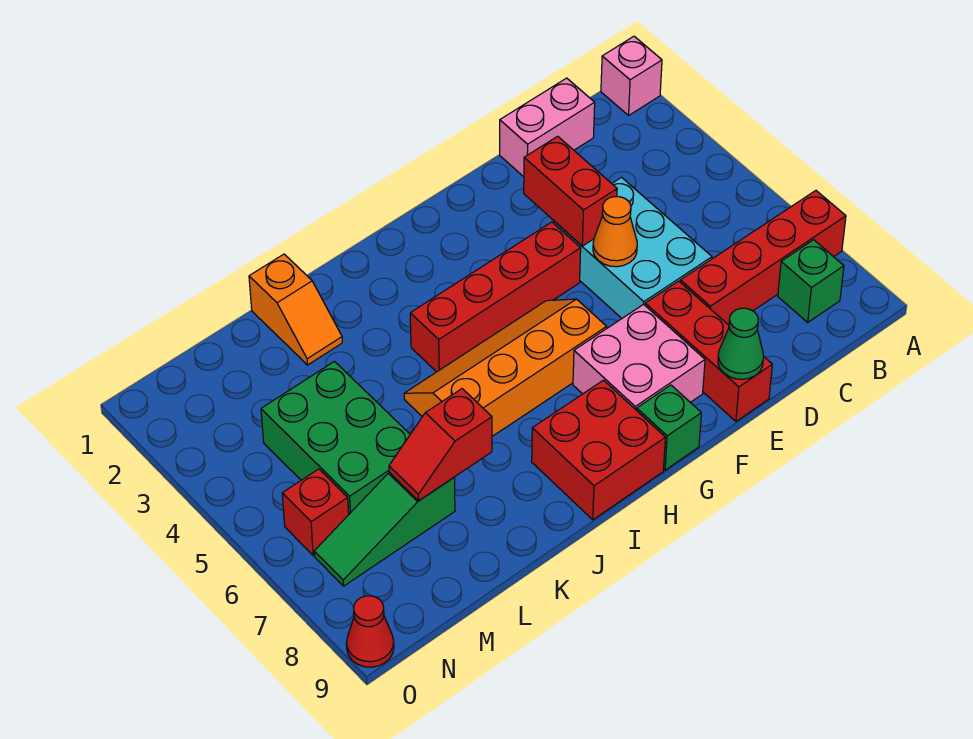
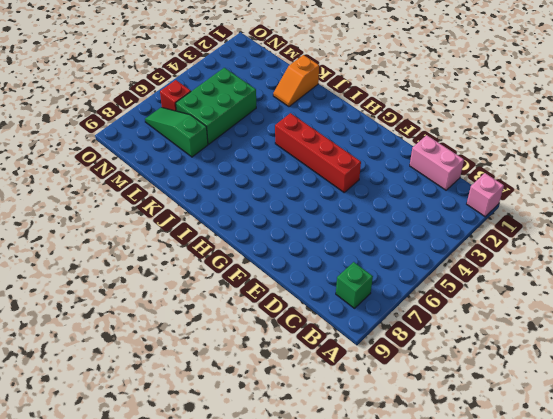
none -> red brick A7:D7 level 1
none -> cyan brick D4:E6 level 1
none -> red brick E7:E9 level 1

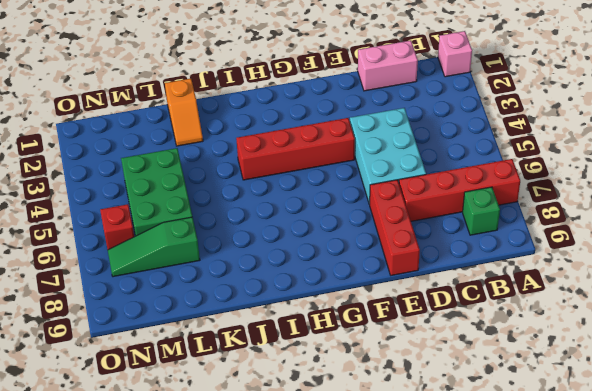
none -> pink brick F7:G8 level 1
none -> orange slope G5:J6 level 1 top 6
none -> green brick G9 level 1

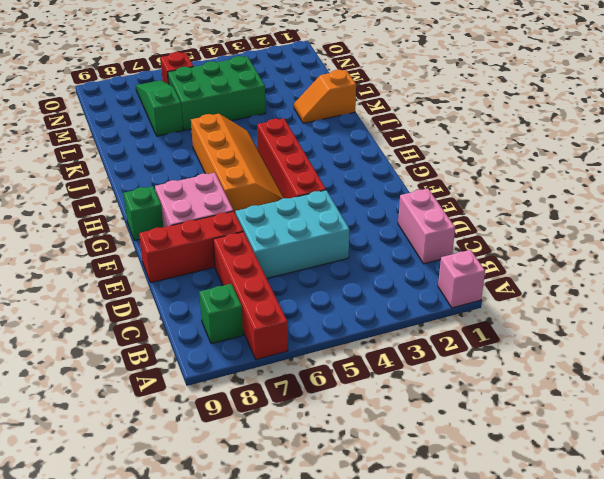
none -> red brick H8:I9 level 1
none -> red cone O9 level 1
none -> red brick E3:E4 level 2

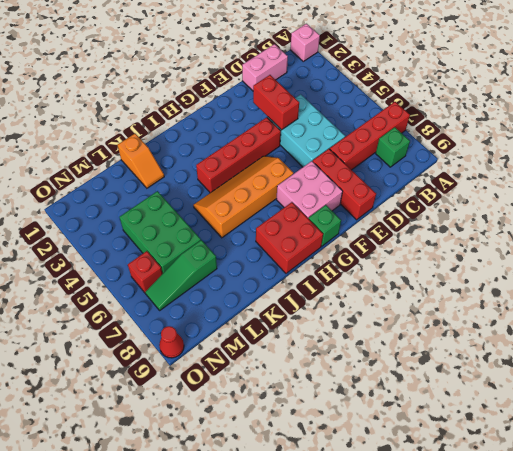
none -> orange cone E5 level 2
none -> green cone E9 level 2
none -> red slope K7:L7 level 2 top K

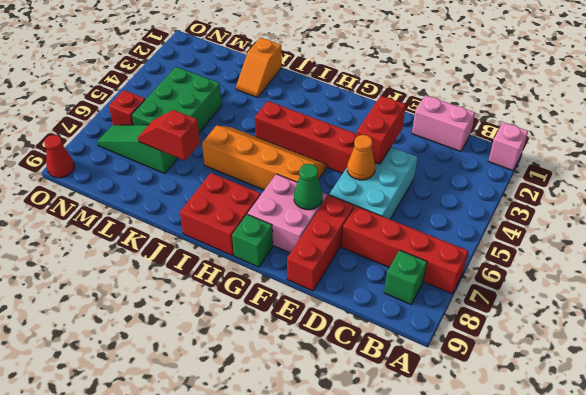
green cone F7 level 2 -> green cone E9 level 2

